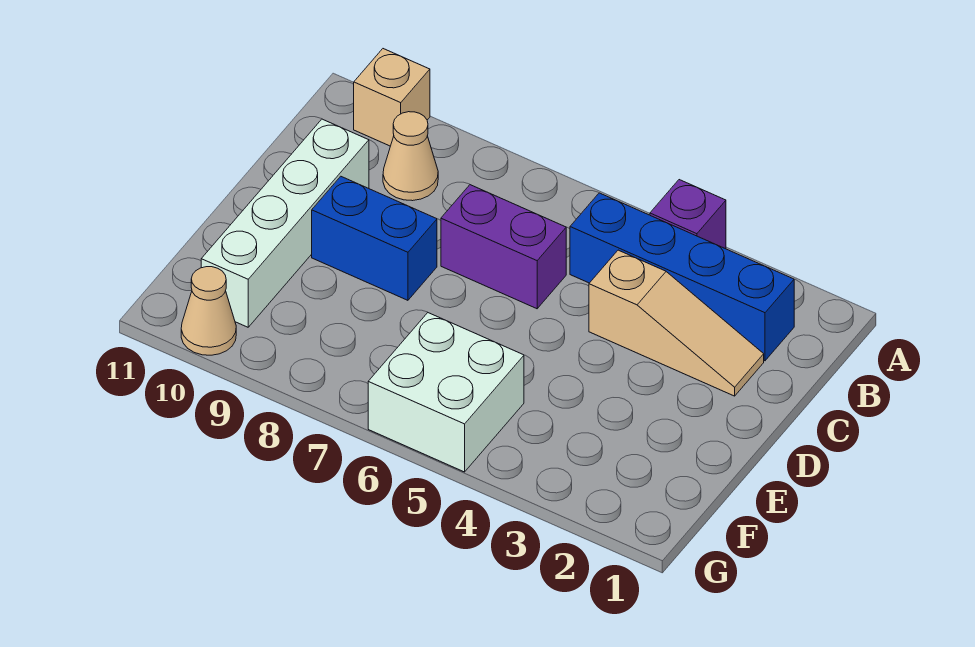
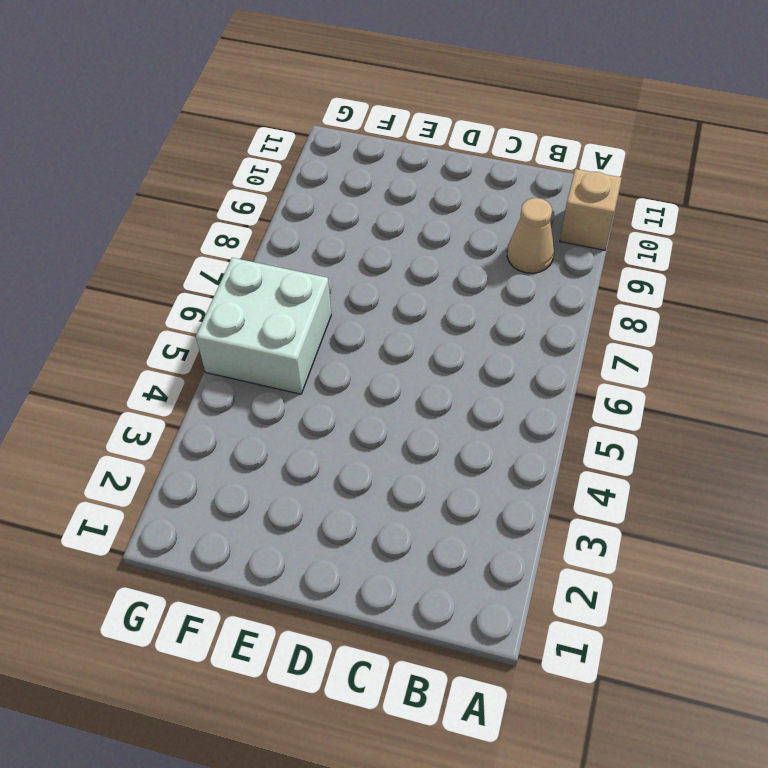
none -> purple brick A4 level 1
none -> blue brick B2:B5 level 1

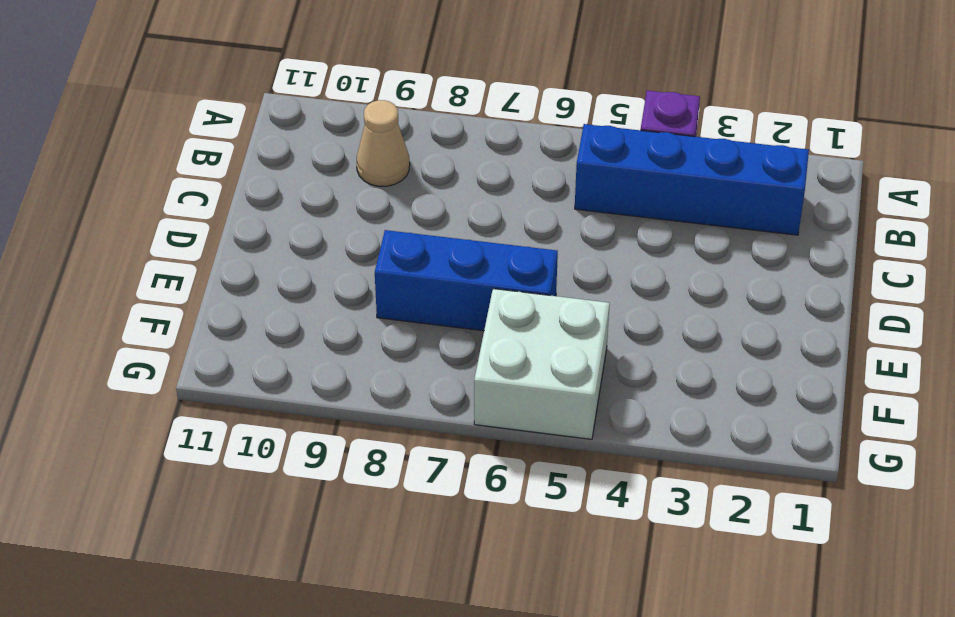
blue brick E6:E8 level 1 -> none
none -> tan brick A10 level 1
none -> tan slope C2:C4 level 1 top 4

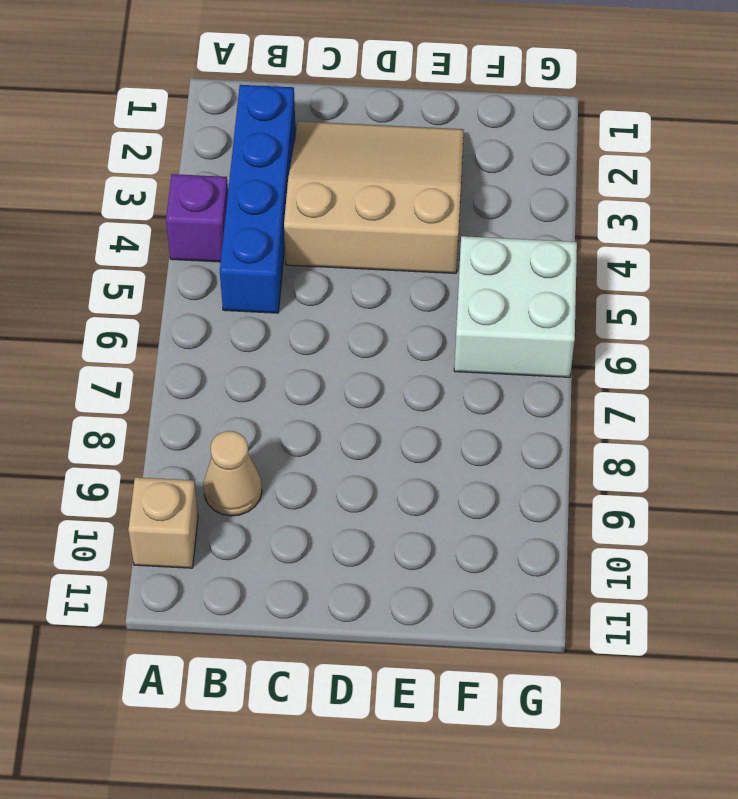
tan slope C2:E4 level 1 top 4 -> tan slope C2:C4 level 1 top 4
none -> purple brick C6:C7 level 1
none -> white brick C10:F10 level 1

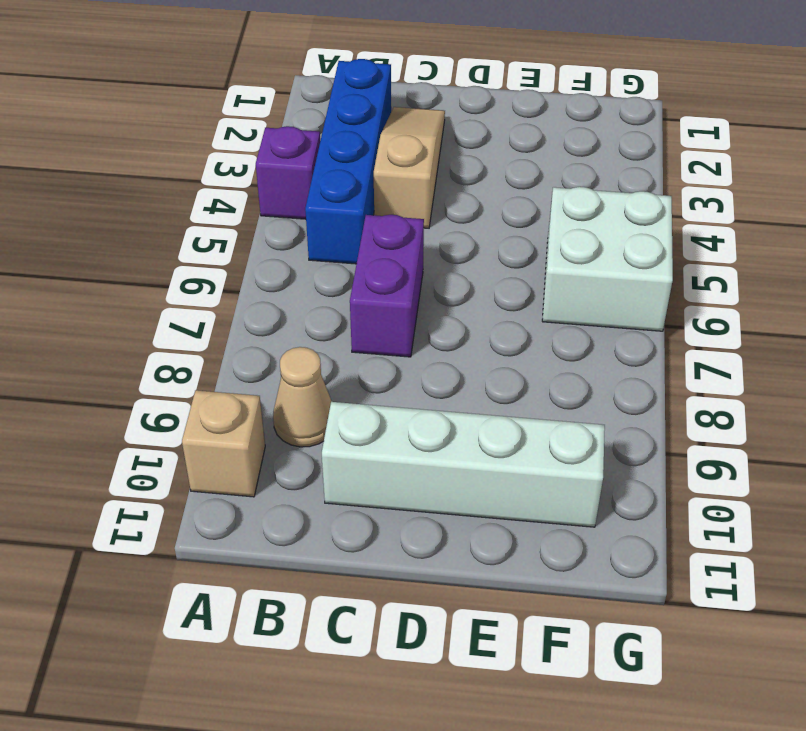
none -> blue brick D8:D9 level 1
none -> tan cone G10 level 1

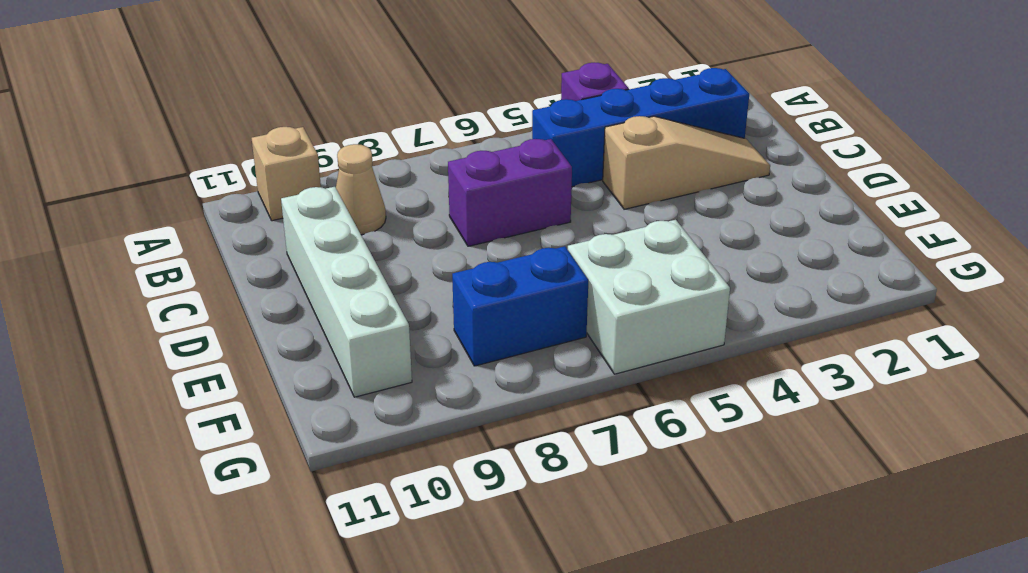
blue brick F7:F8 level 1 -> blue brick D8:D9 level 1
none -> tan cone G10 level 1

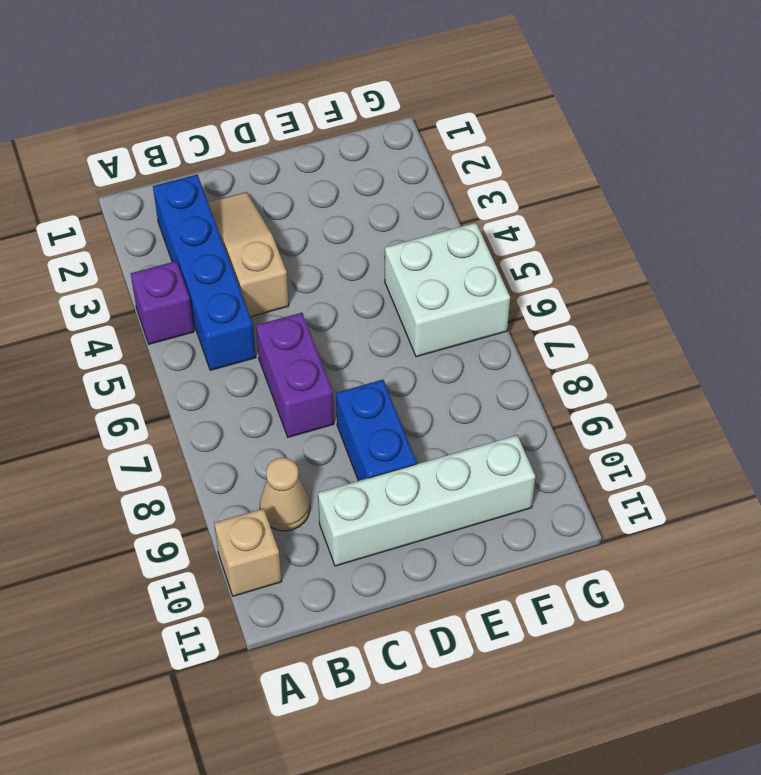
none -> tan cone G10 level 1

